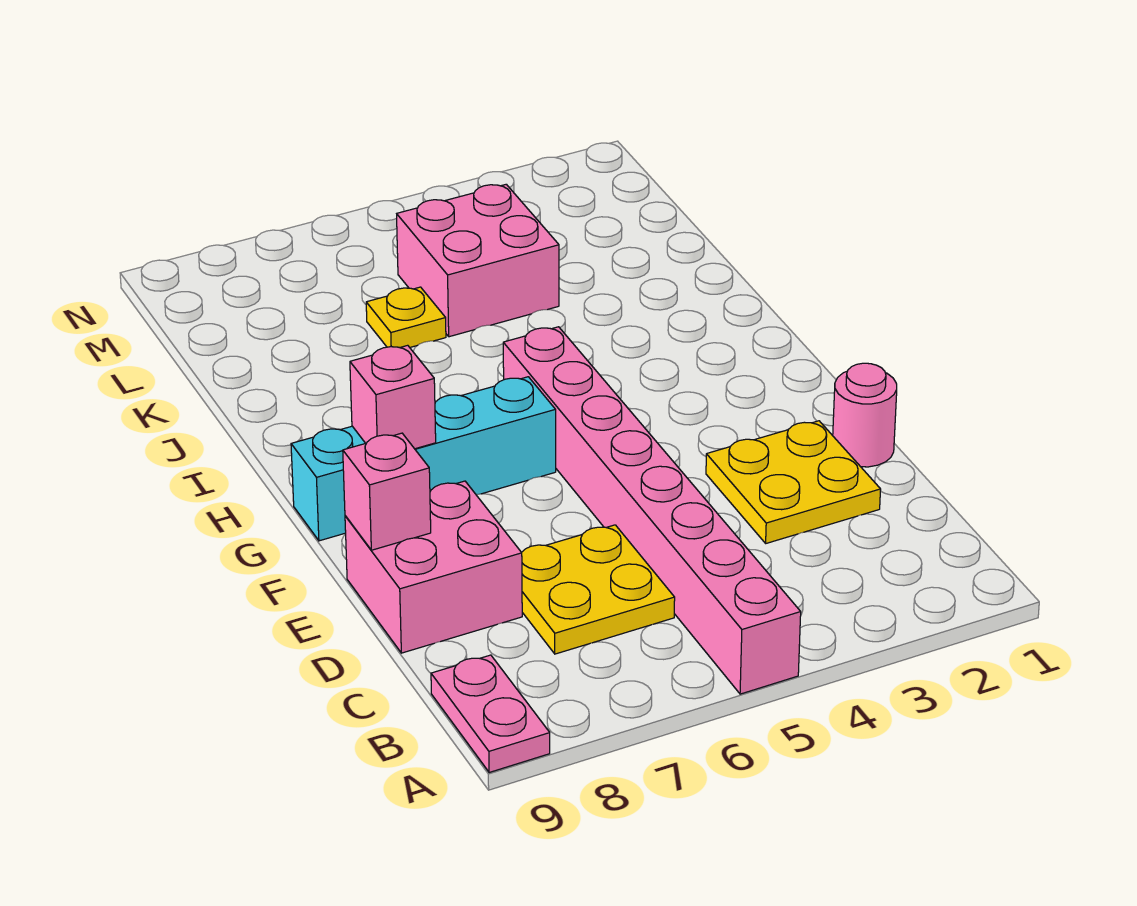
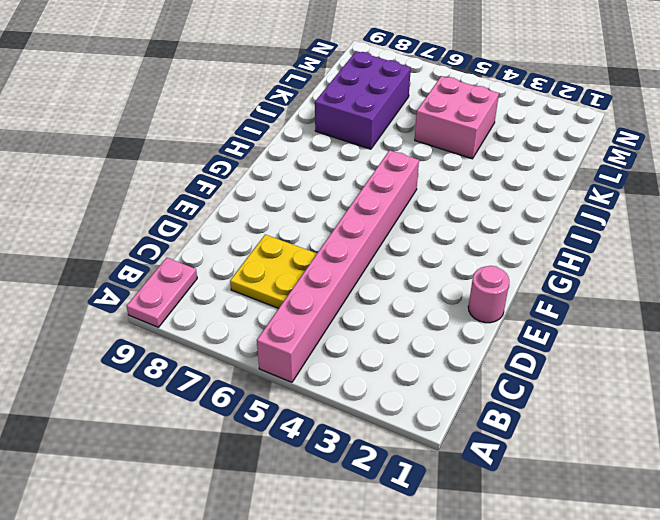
purple brick J7:L8 level 1 -> none
none -> yellow plate D2:E3 level 1
none -> pink brick D8:E9 level 1

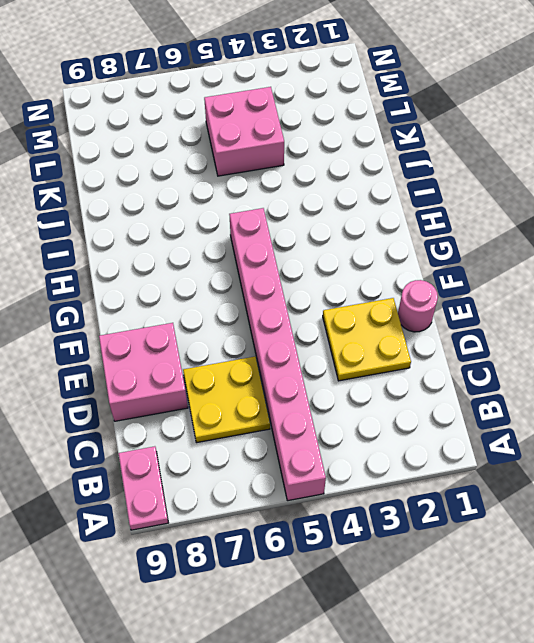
none -> cyan brick G6:G9 level 1
none -> yellow plate K6 level 1

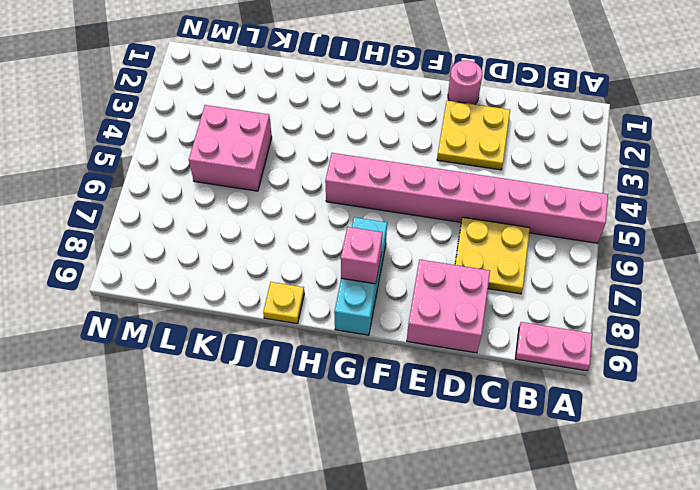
cyan brick G7:G9 level 1 -> cyan brick G6:G9 level 1
yellow plate I9 level 1 -> yellow plate K6 level 1
none -> pink brick E9 level 2

